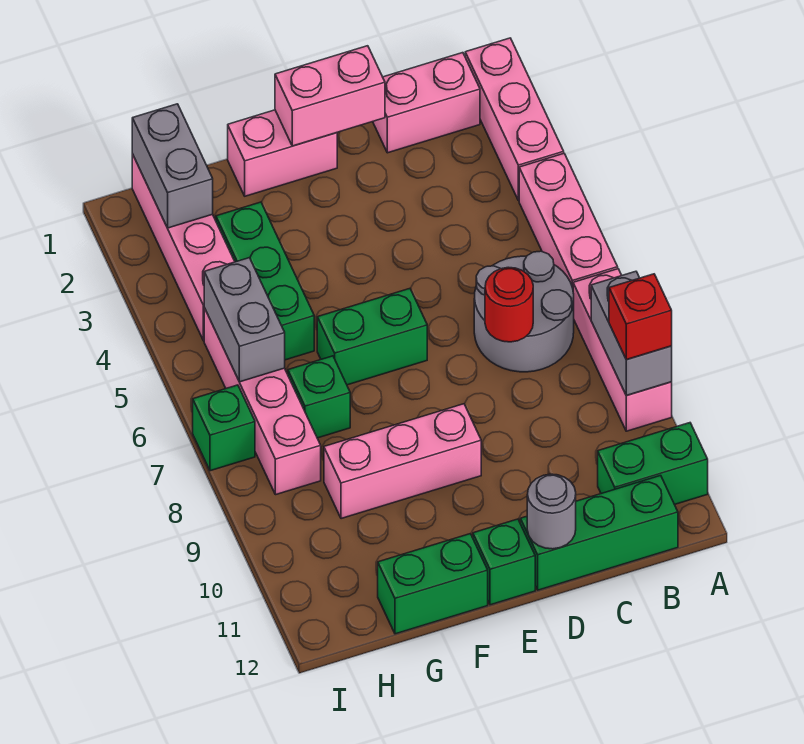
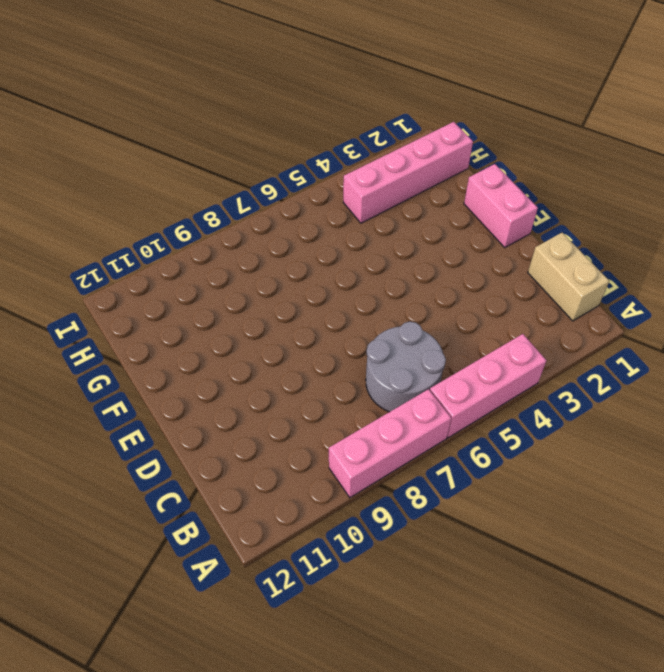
tan brick B1:C1 level 1 -> pink brick B1:C1 level 1
none -> pink brick A1:A3 level 1
none -> green brick A11:B11 level 1
none -> green brick B12:D12 level 1

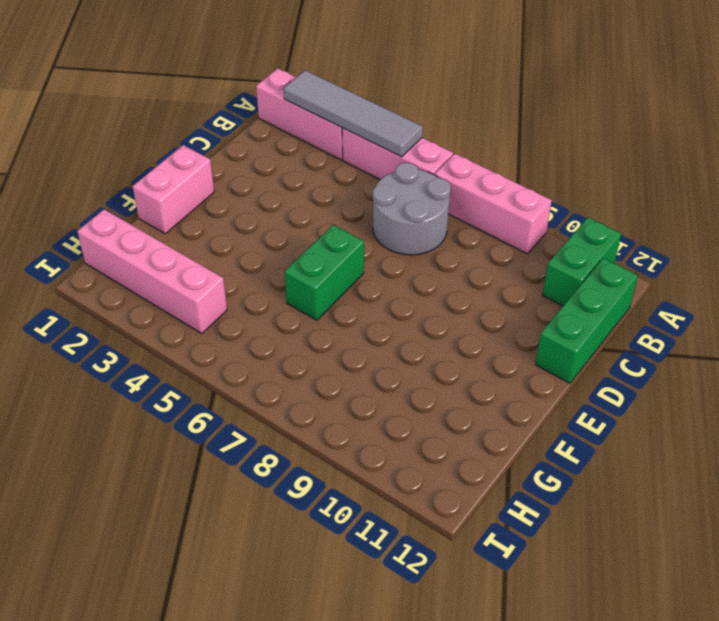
grey tile A2:A5 level 2 -> none
none -> pink brick B1:C1 level 1
none -> pink brick E9:G9 level 1
none -> green brick E12 level 1

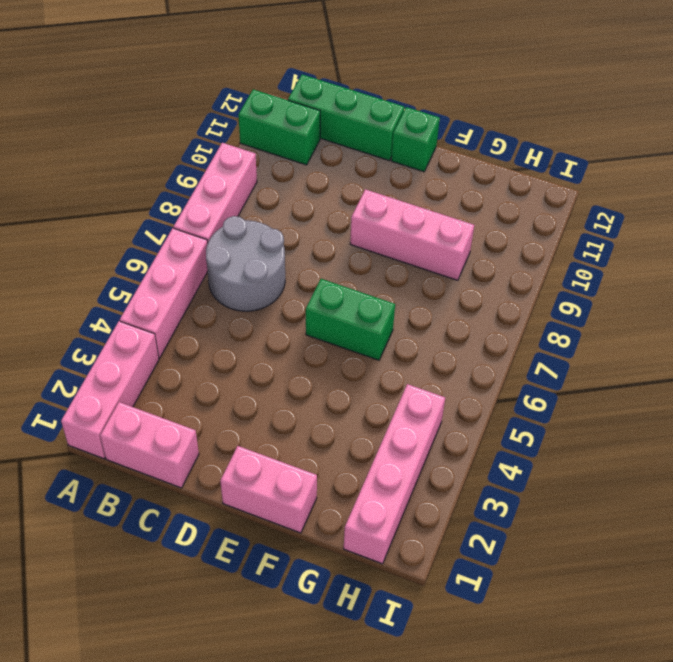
none -> green brick F12:G12 level 1
none -> green brick G3:G5 level 1
none -> green brick G7 level 1

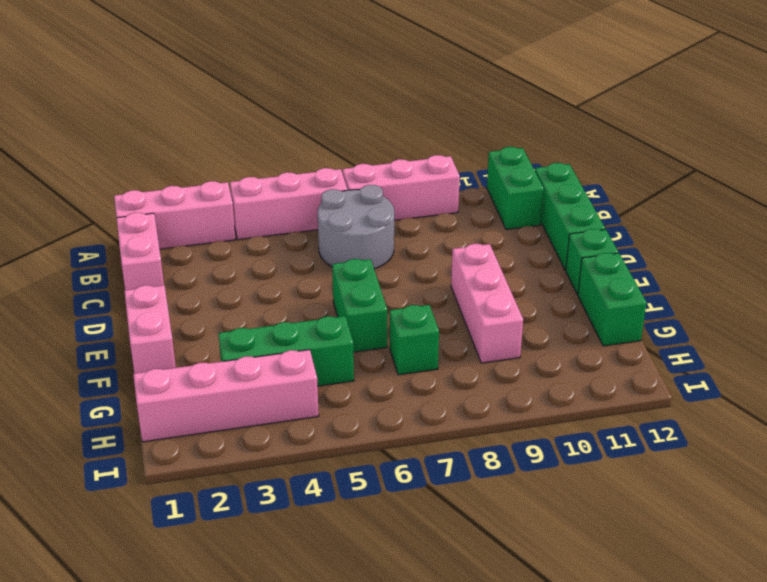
none -> pink brick H5:H8 level 1
none -> green brick I7 level 1
none -> grey brick A8:A9 level 2

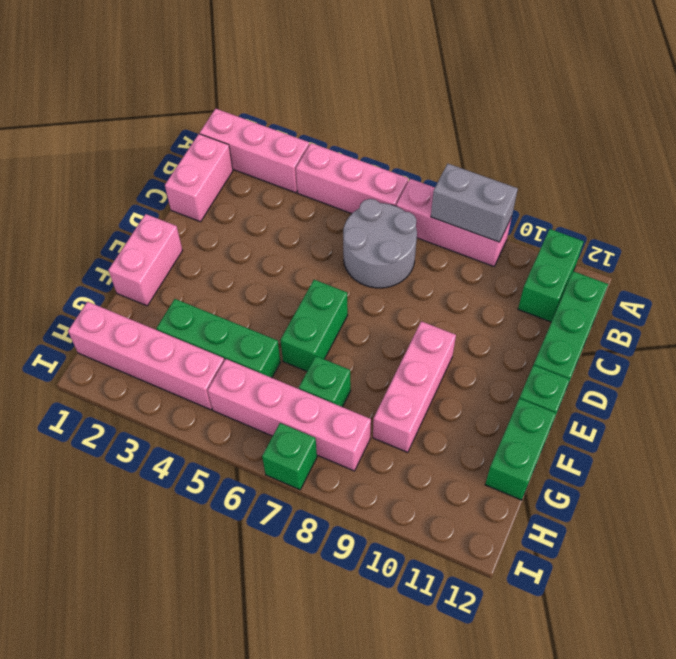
none -> red round brick C7 level 2
none -> pink brick D1:E1 level 2
none -> grey round brick D12 level 2

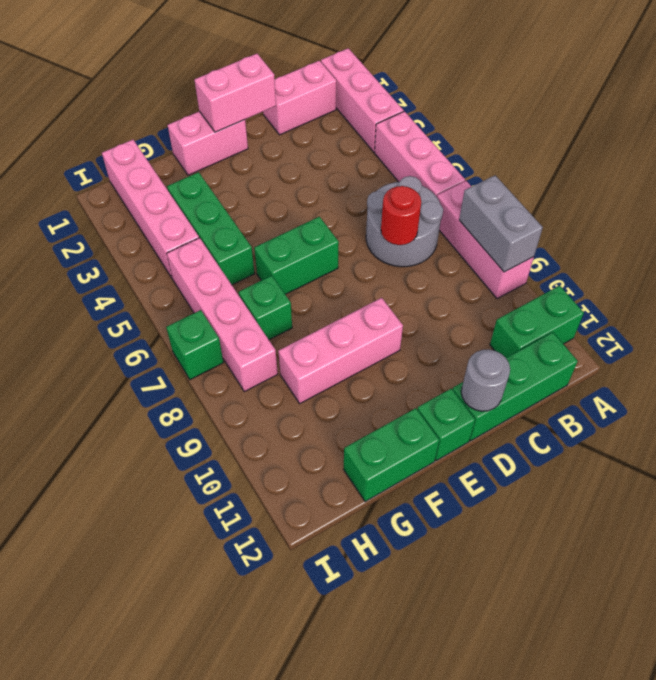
none -> grey brick H1:H2 level 2
none -> grey brick H5:H6 level 2
none -> red brick A9 level 3

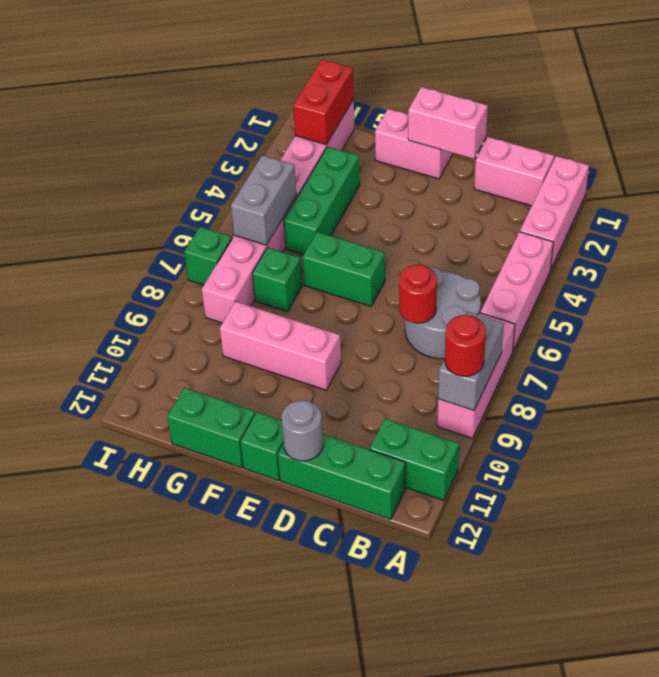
red round brick A9 level 3 -> red brick A9 level 3
red brick H1:H2 level 2 -> grey brick H1:H2 level 2

